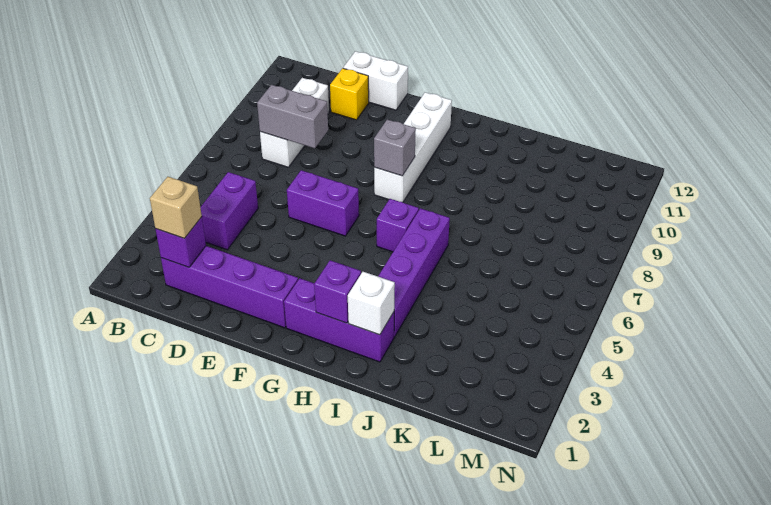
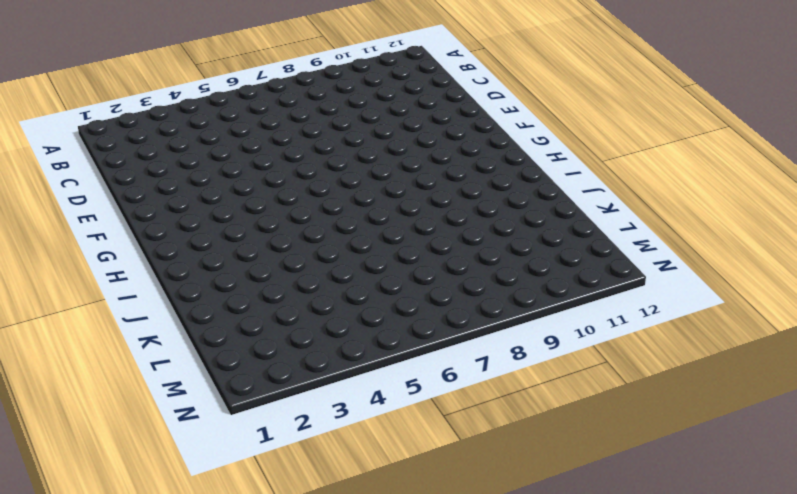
none -> purple brick C2:F2 level 1
none -> purple brick C4:C5 level 1
none -> white brick C8:C10 level 1

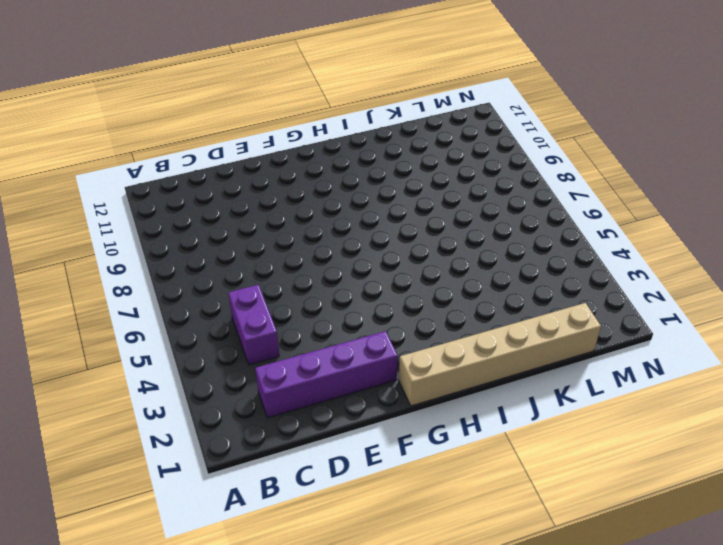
tan brick G1:L1 level 1 -> none
none -> white brick C8:C10 level 1
none -> yellow brick D11 level 1
none -> white brick D12:E12 level 1

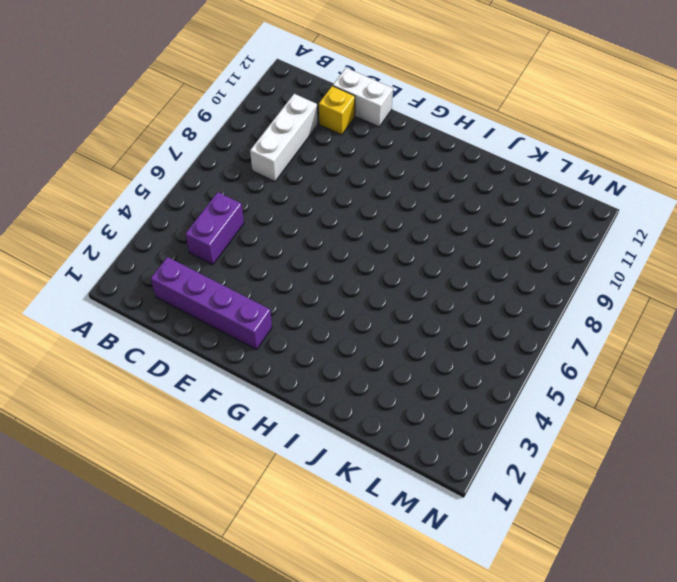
none -> purple brick E6:F6 level 1
none -> purple brick G2:I2 level 1
none -> white brick G8:G11 level 1

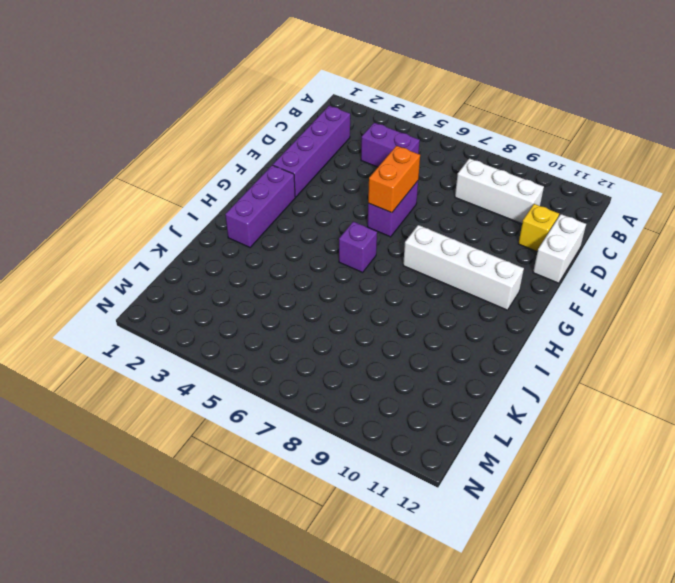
orange brick E6:F6 level 2 -> none
none -> purple brick I3:I6 level 1
none -> purple brick C2 level 2
none -> grey brick C8:D8 level 2

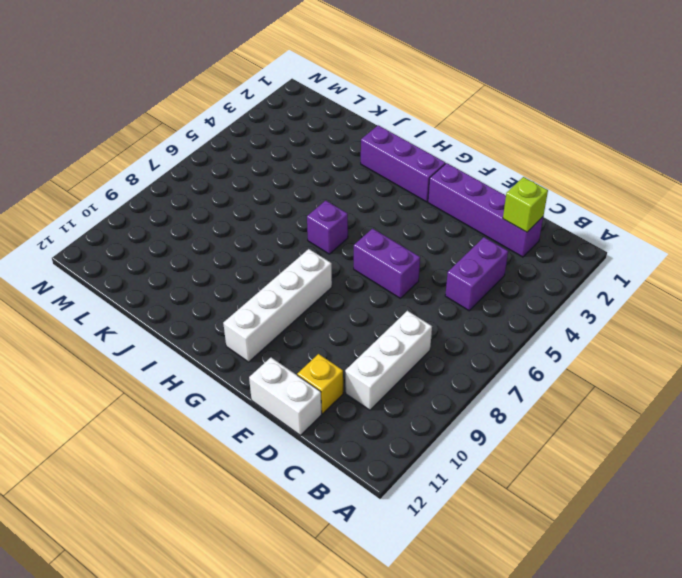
lime brick C2 level 2 -> purple brick C2 level 2
none -> purple brick I3:I6 level 1
none -> grey brick C8:D8 level 2
none -> grey brick G8 level 2

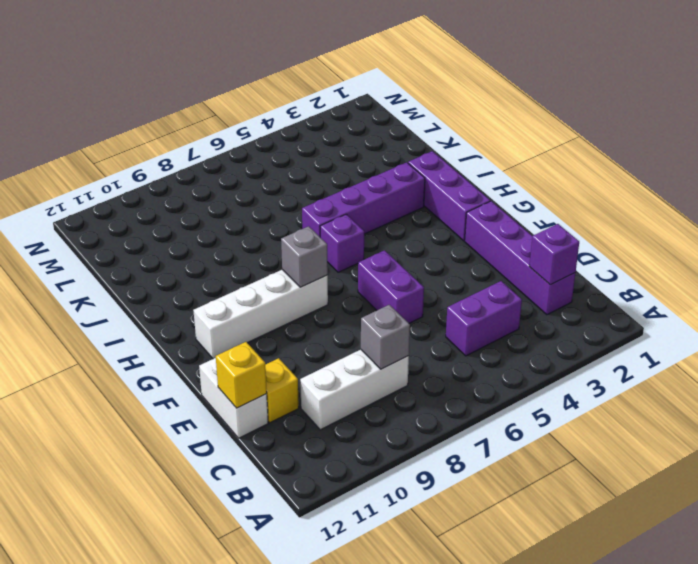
grey brick C8 level 2 -> grey brick C8:D8 level 2
yellow brick D12 level 2 -> none
none -> purple brick H2 level 2
none -> white brick I2 level 2
none -> tan brick C2 level 3

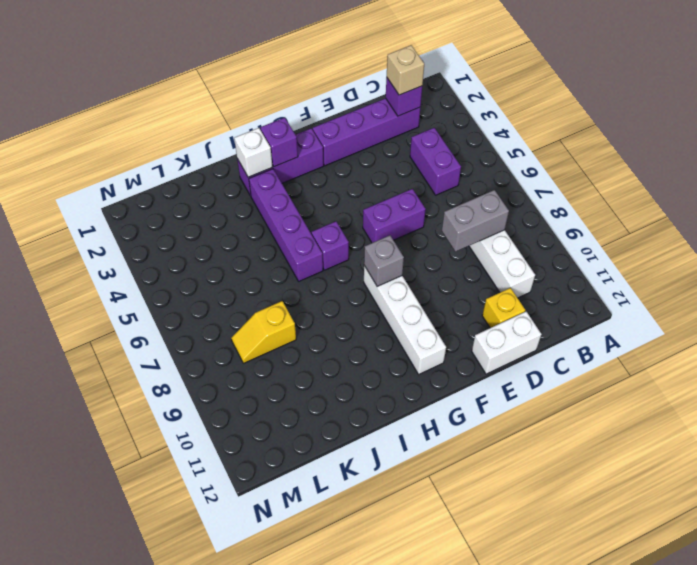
yellow slope K8:L8 level 1 top K -> none

